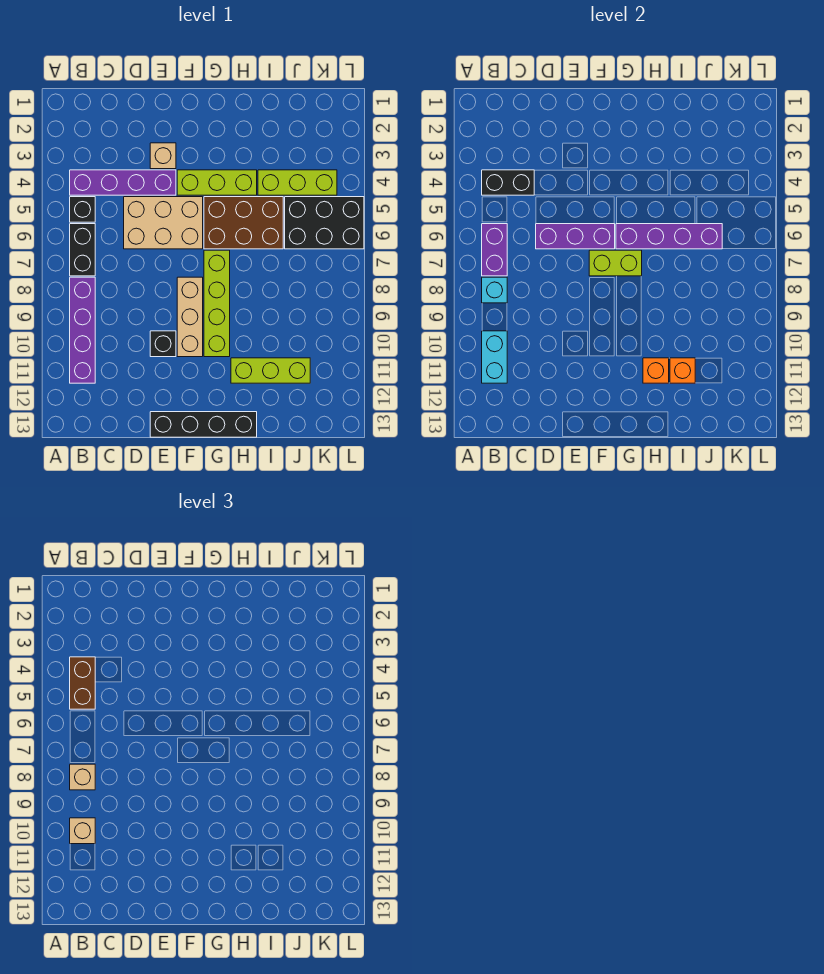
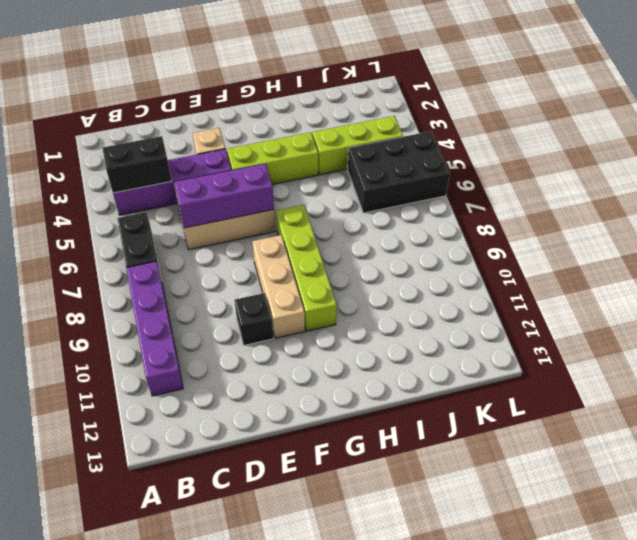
none -> black brick B5 level 1
none -> black brick E13:H13 level 1
none -> brown brick G5:I6 level 1

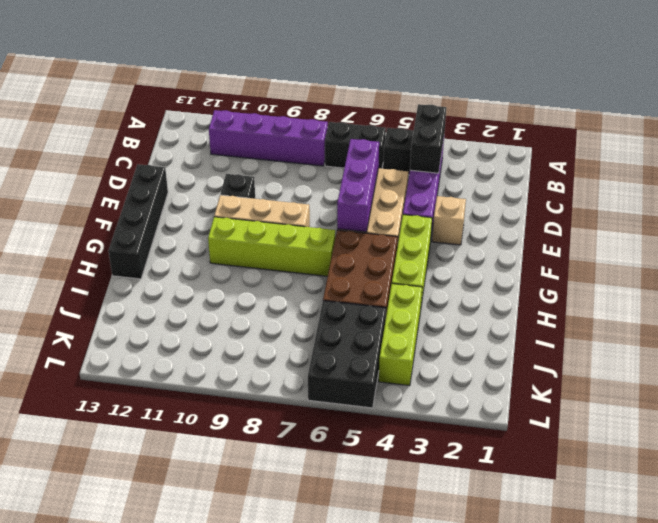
none -> lime brick H11:J11 level 1
none -> purple brick B6:B7 level 2
none -> cyan brick B8 level 2

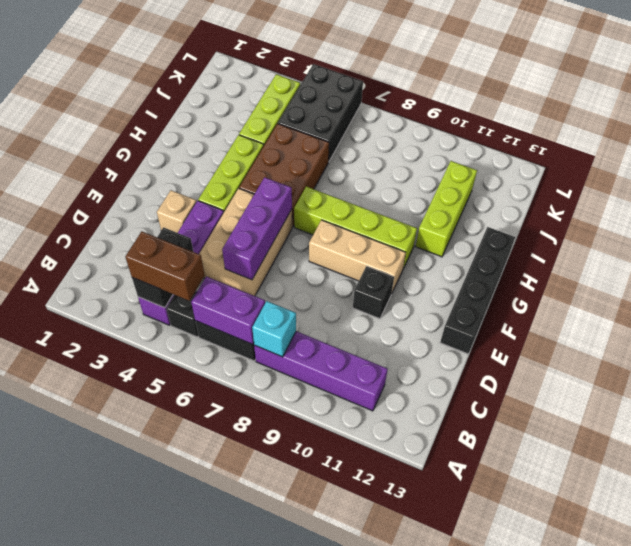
none -> cyan brick B10:B11 level 2
none -> lime brick F7:G7 level 2
none -> purple brick G6:J6 level 2

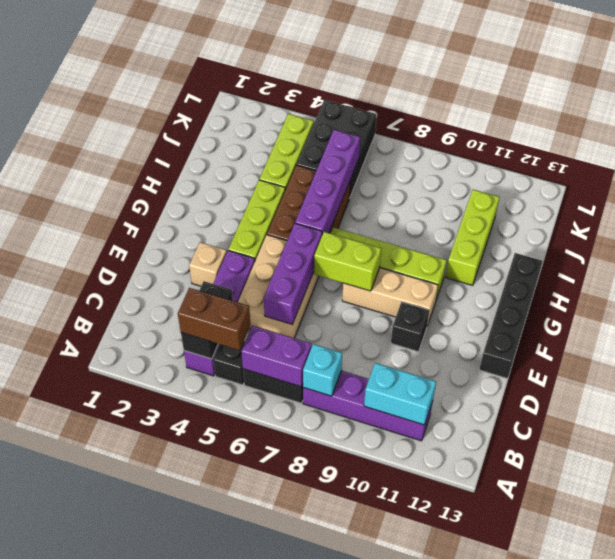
lime brick F7:F8 level 2 -> lime brick F7:G7 level 2
none -> orange brick H11 level 2
none -> orange brick I11 level 2
none -> tan brick B8 level 3

